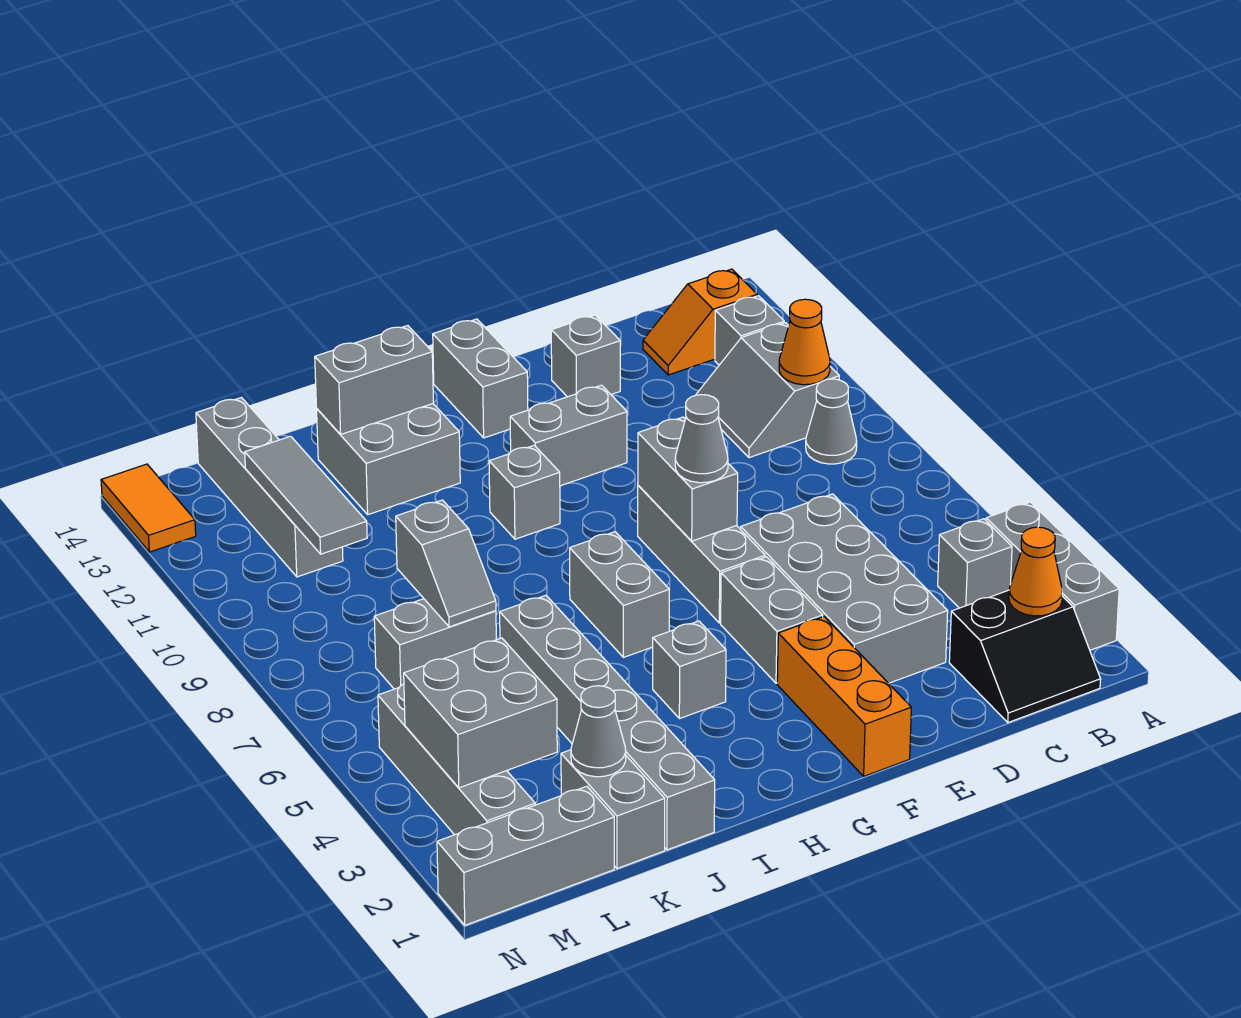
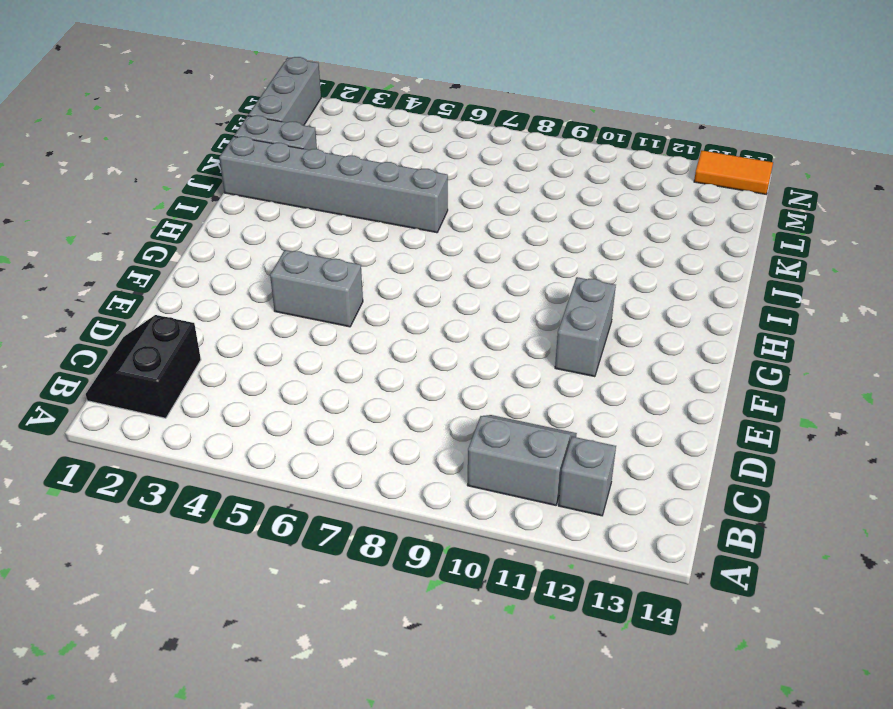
none -> grey brick A2:A4 level 1
none -> grey brick B4 level 1
none -> grey cone B9 level 1
none -> orange slope B13:C13 level 1 top B

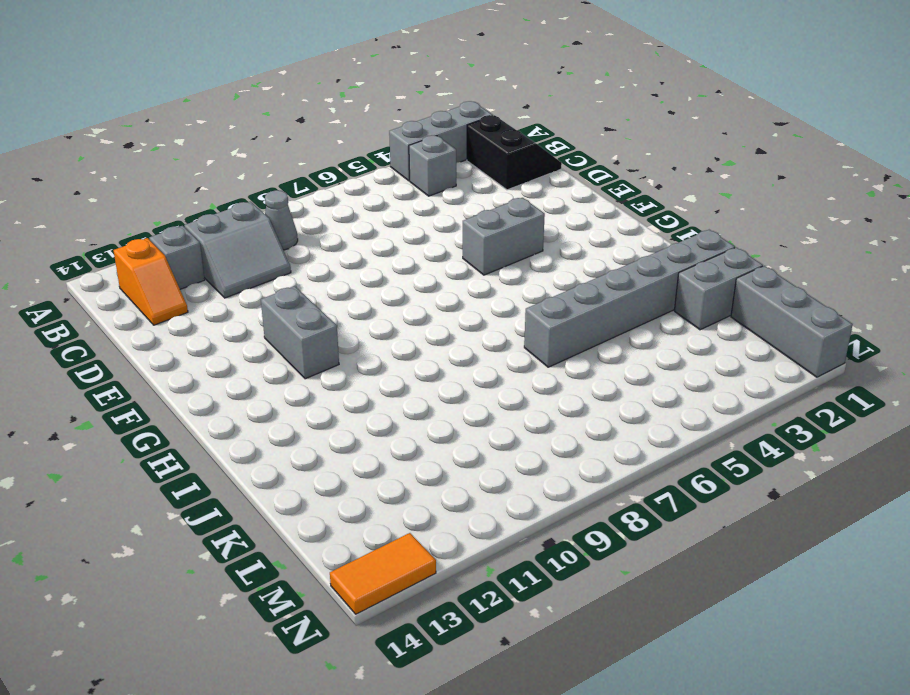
none -> grey brick D3:E6 level 1
none -> grey brick E13 level 1
none -> orange brick F1:F3 level 1
none -> grey brick F6:F8 level 1

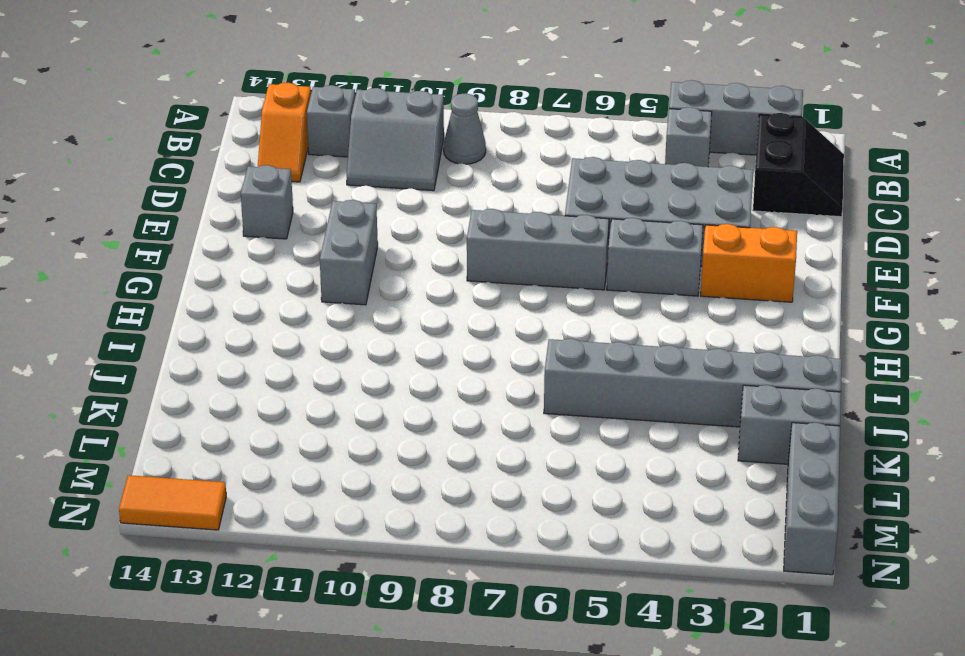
orange brick F2:F3 level 1 -> orange brick F1:F3 level 1
none -> grey brick G13:G14 level 1
none -> grey brick H4 level 1
none -> grey brick H6:H7 level 1
none -> grey brick H10 level 1

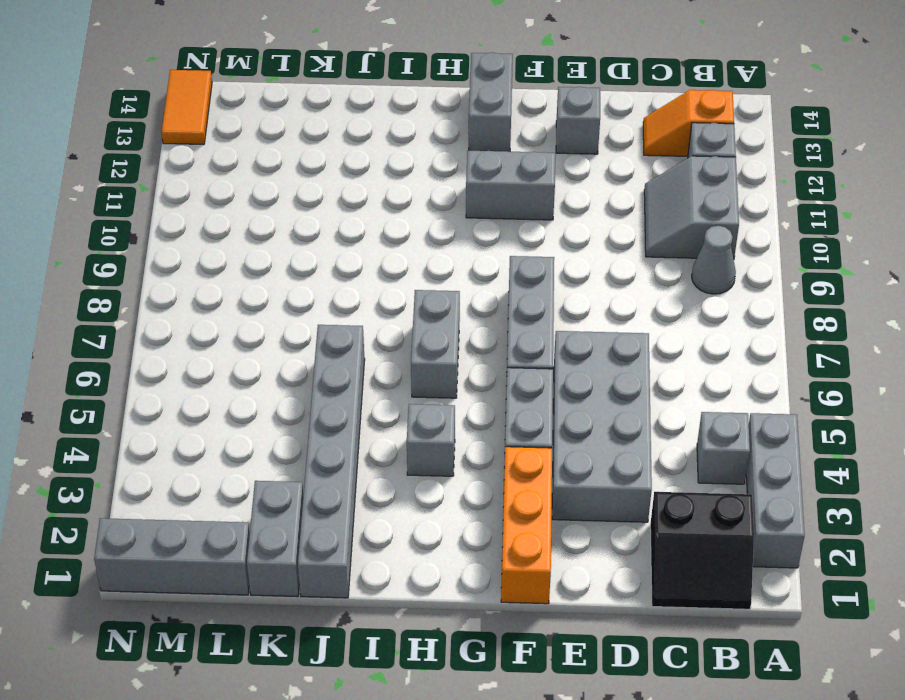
none -> grey brick H10 level 1
none -> grey brick I12:J13 level 1
none -> grey brick K7:L7 level 1
none -> grey brick L11:L14 level 1

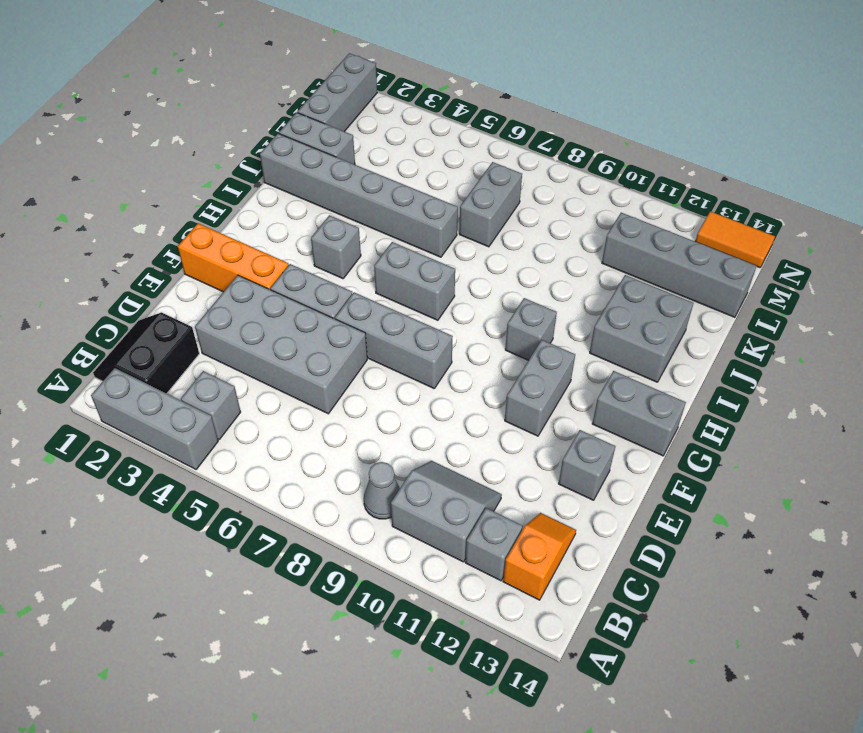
none -> grey brick M2:M5 level 1
none -> orange cone B2 level 2
none -> orange cone B10 level 2
none -> grey brick F7:F8 level 2

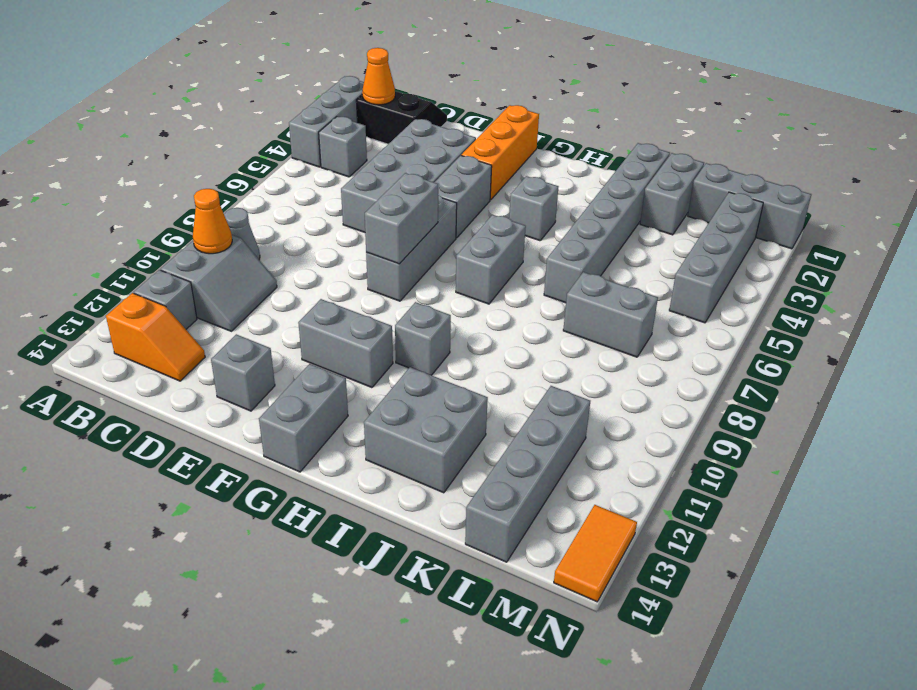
none -> grey brick I13:J13 level 2
none -> grey cone K2 level 2
none -> grey slope K7:K8 level 2 top 8
none -> grey brick L3:M4 level 2

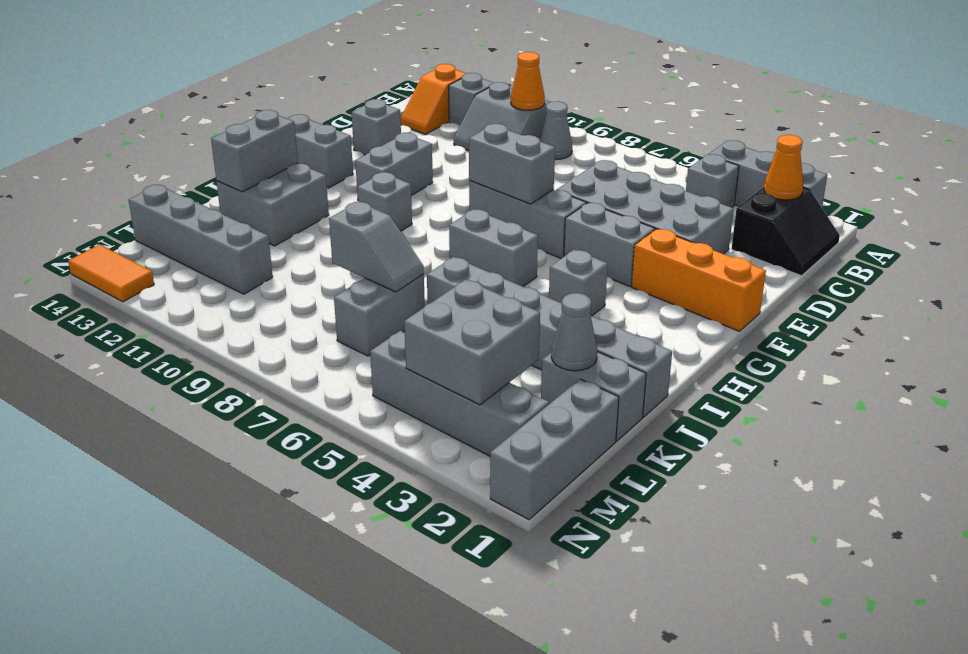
none -> grey tile L10:L12 level 2
none -> grey cone F7 level 3

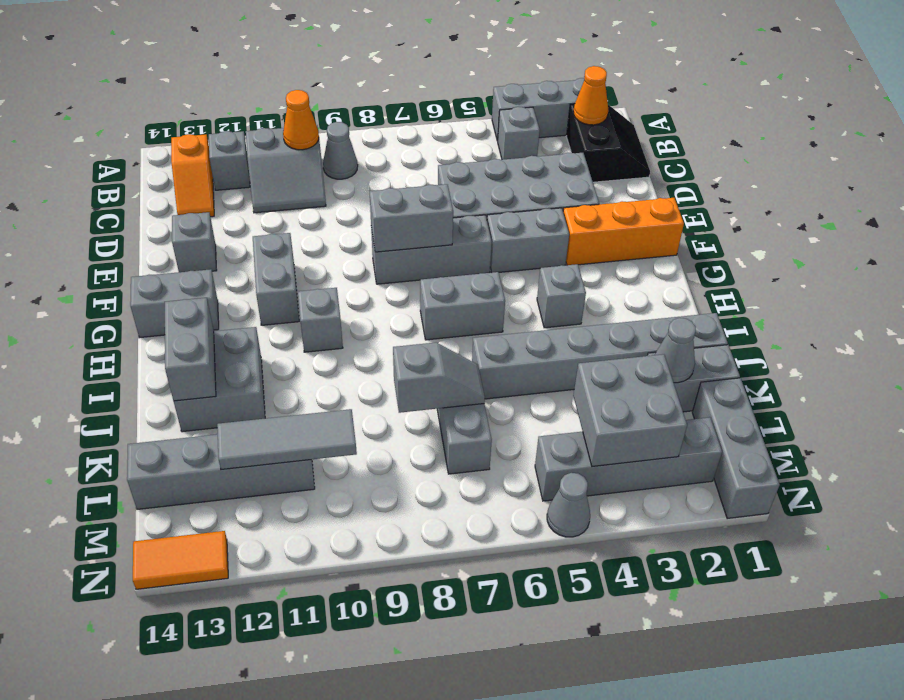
grey cone N5 level 1 -> grey cone F7 level 3

